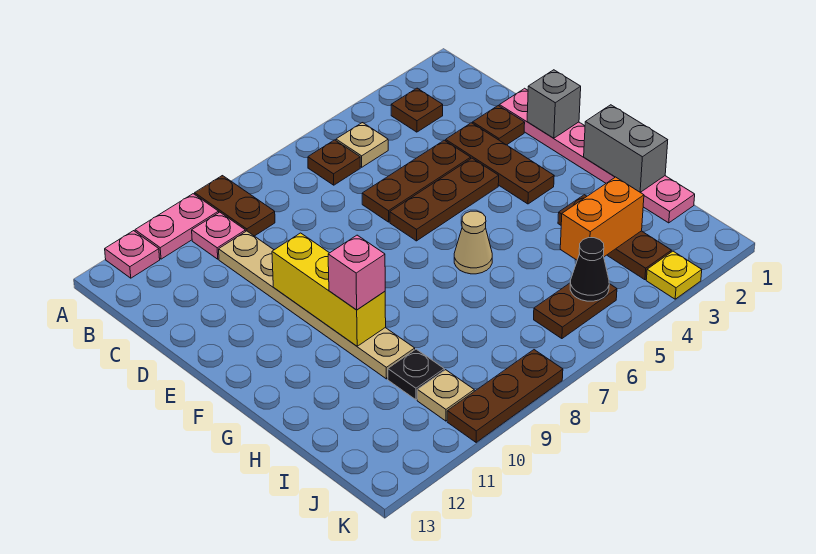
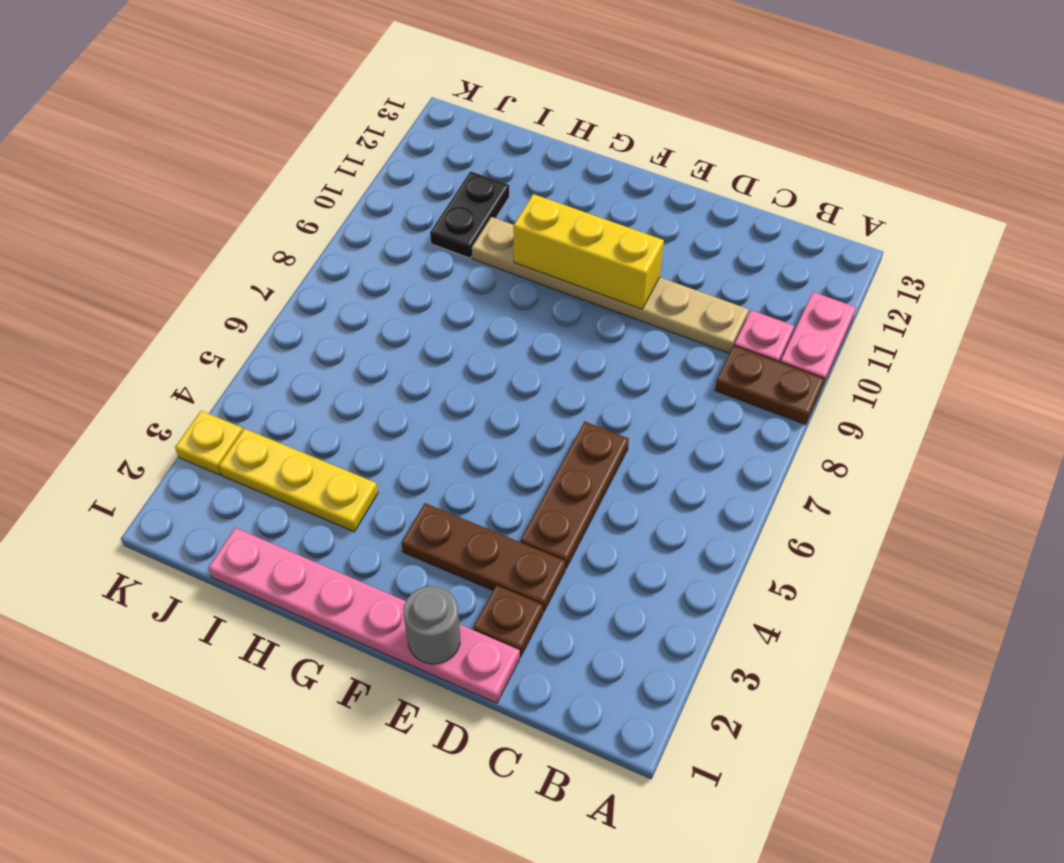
grey round brick E1 level 2 -> grey brick E1 level 2
yellow plate H3:J3 level 1 -> brown plate H3:J3 level 1
black plate I10:I11 level 1 -> black plate I10 level 1
none -> pink plate A12 level 1
none -> brown plate B3 level 1
none -> tan plate B5 level 1

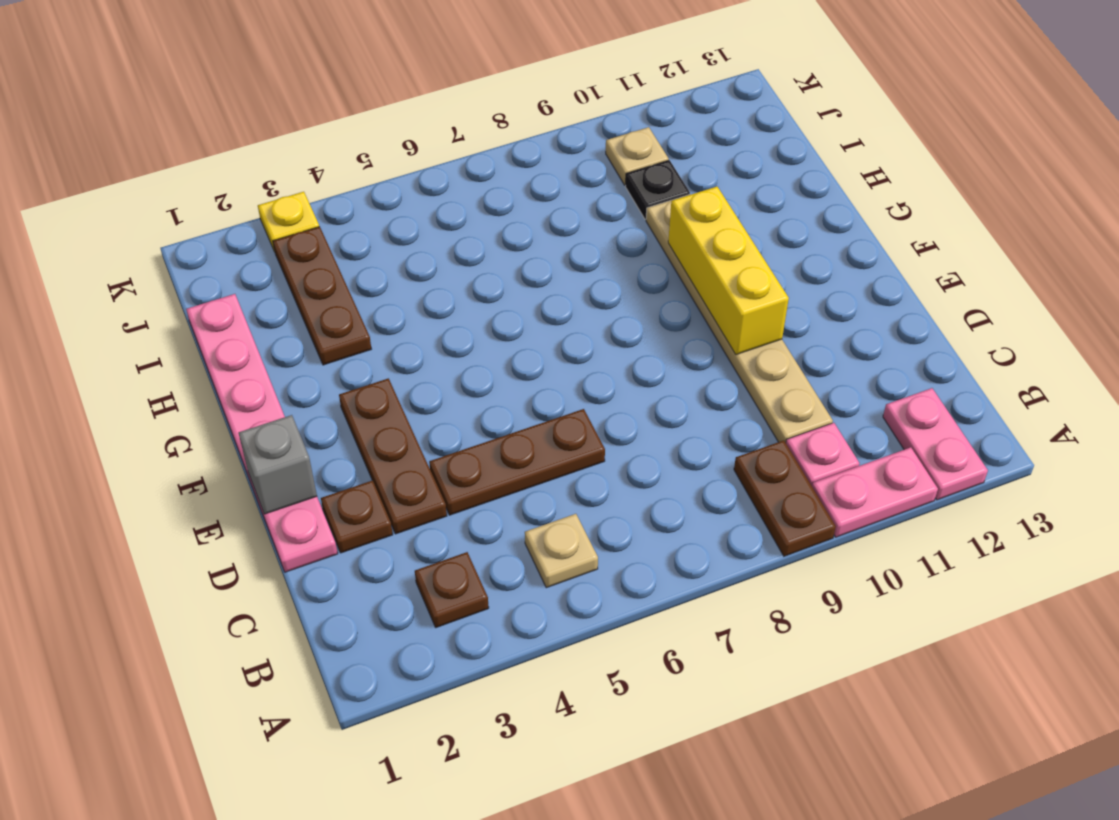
pink plate A12:B12 level 1 -> pink plate A12 level 1
none -> brown plate B6 level 1
none -> brown plate E4:E6 level 1
none -> tan cone G6 level 1

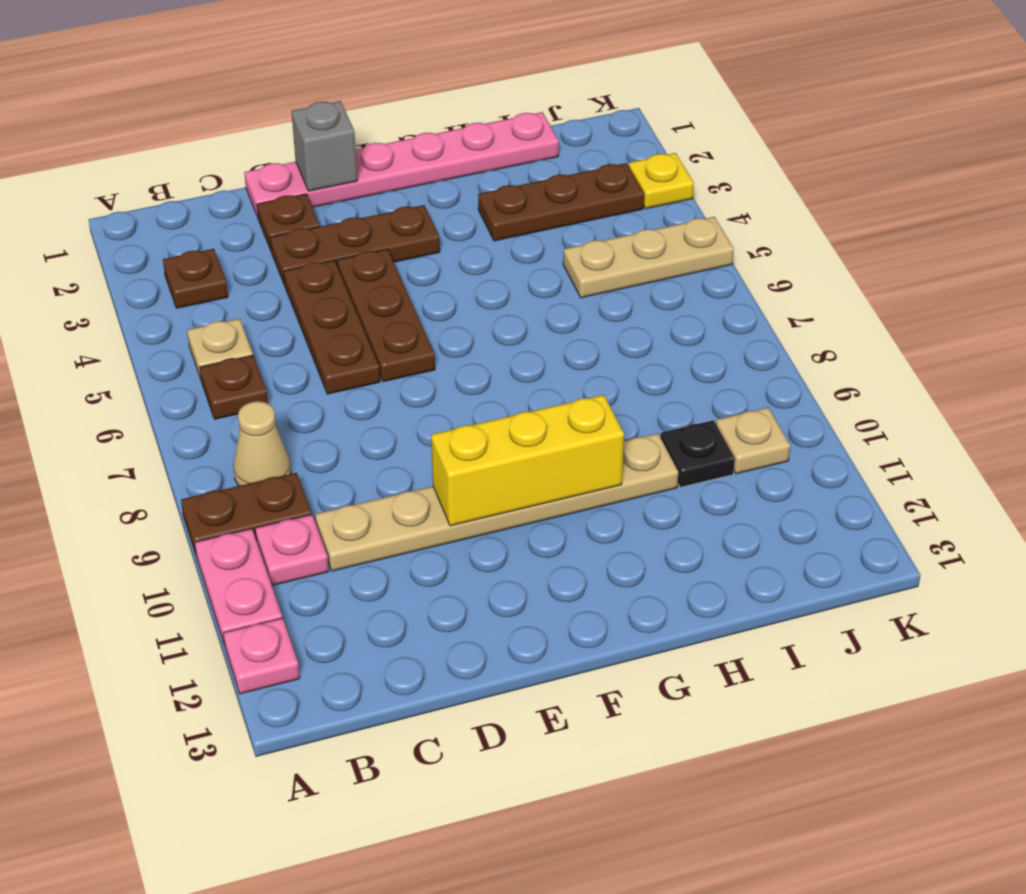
tan cone B8 level 1 -> tan cone G6 level 1
tan plate I5:K5 level 1 -> brown plate J5:J6 level 1
none -> brown plate K8:K10 level 1
none -> grey brick G1:H1 level 2
none -> orange brick I3:I4 level 2

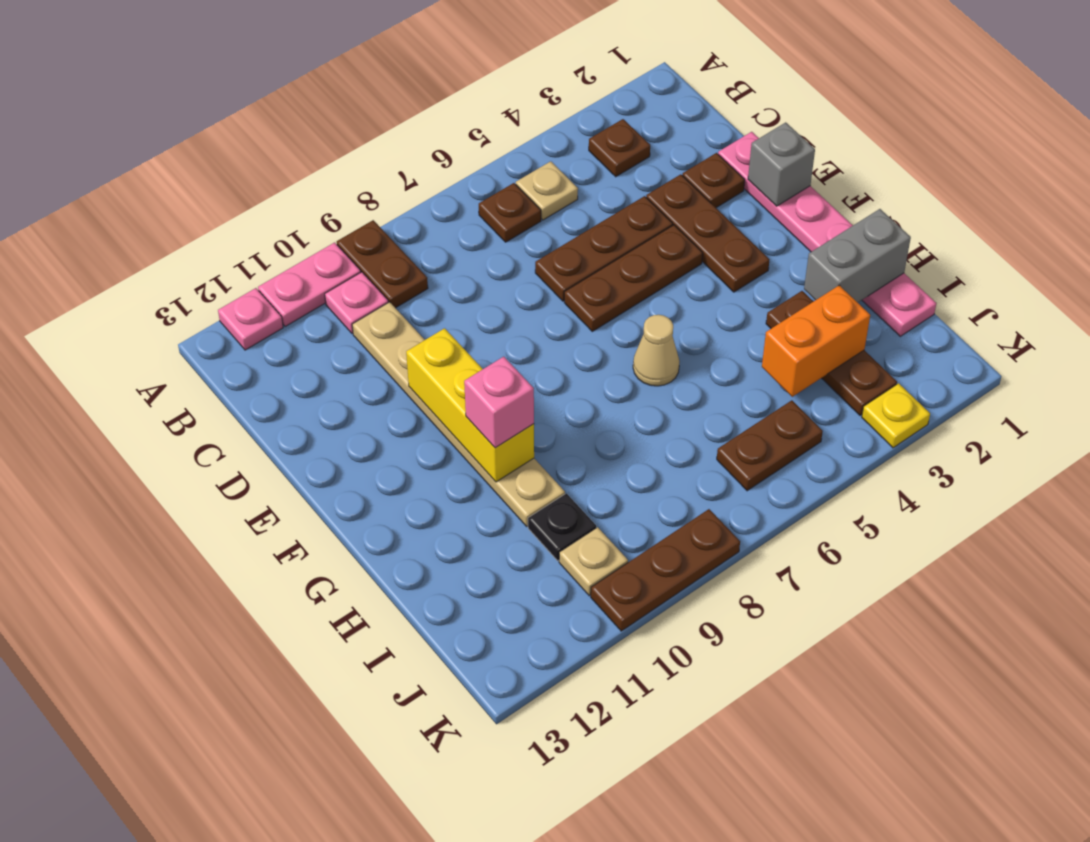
grey brick H1:H2 level 2 -> grey brick G1:H1 level 2
none -> black cone J5 level 2

